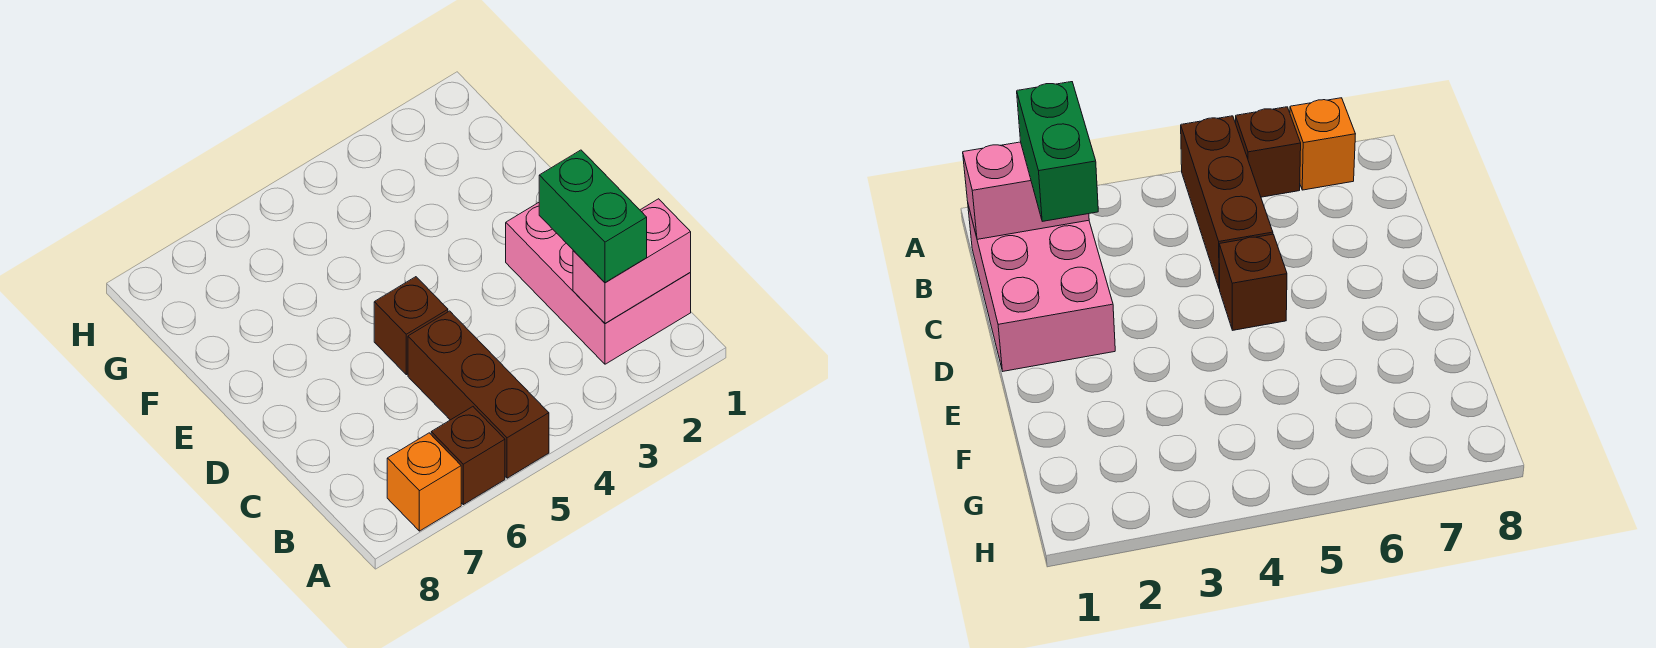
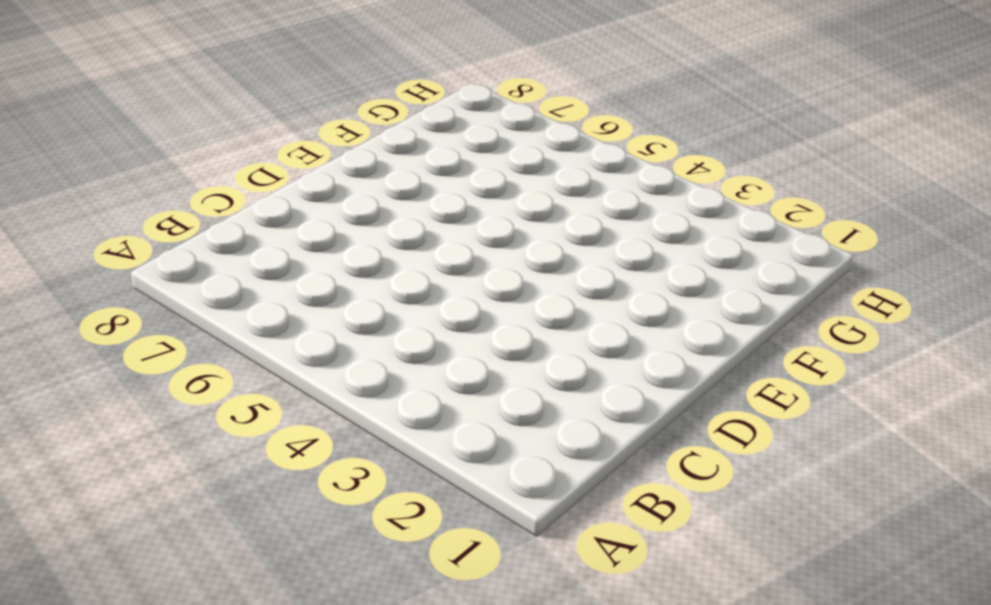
none -> brown brick A5:C5 level 1
none -> brown brick A6 level 1

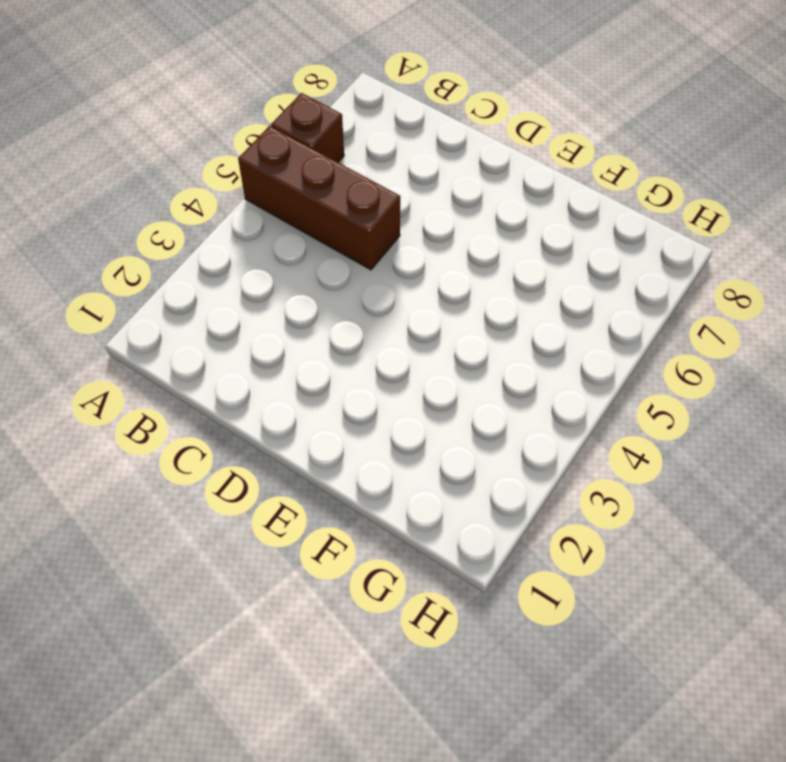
none -> orange brick A7 level 1
none -> pink brick B1:D2 level 1

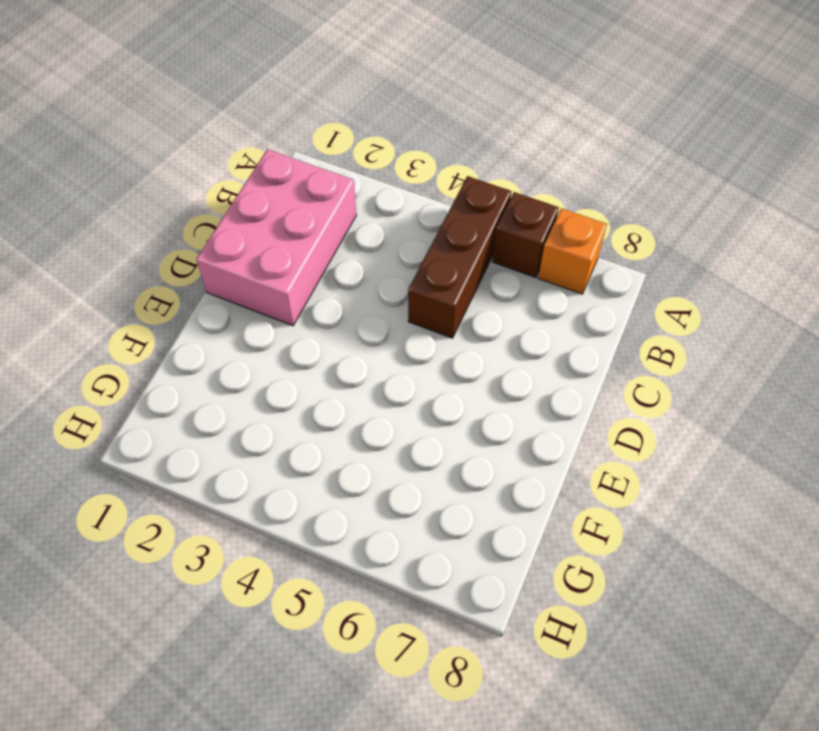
none -> brown brick D5 level 1
none -> pink brick B1:B2 level 2

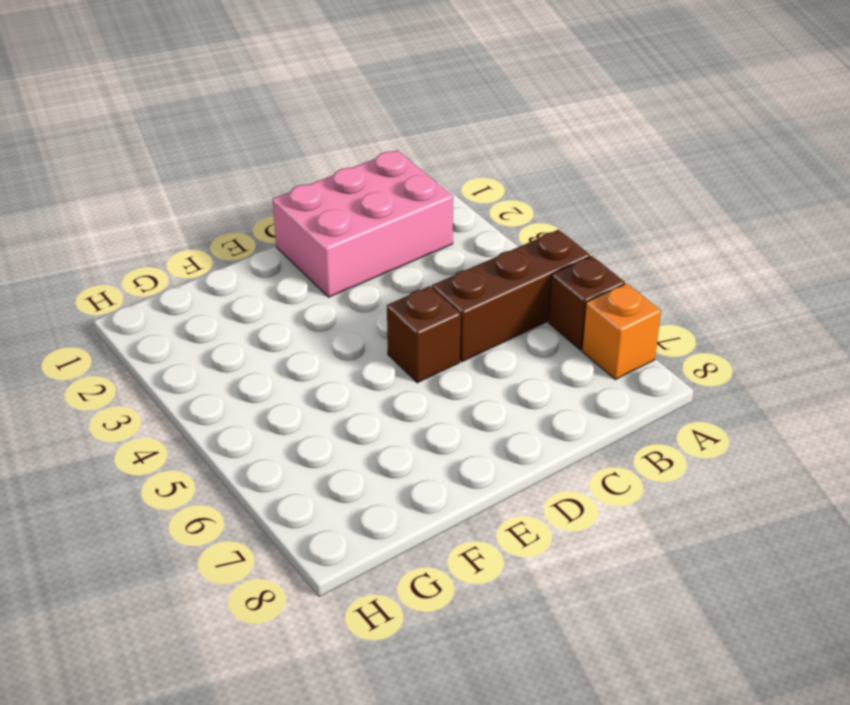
none -> pink brick B1:B2 level 2
none -> green brick B2:C2 level 3

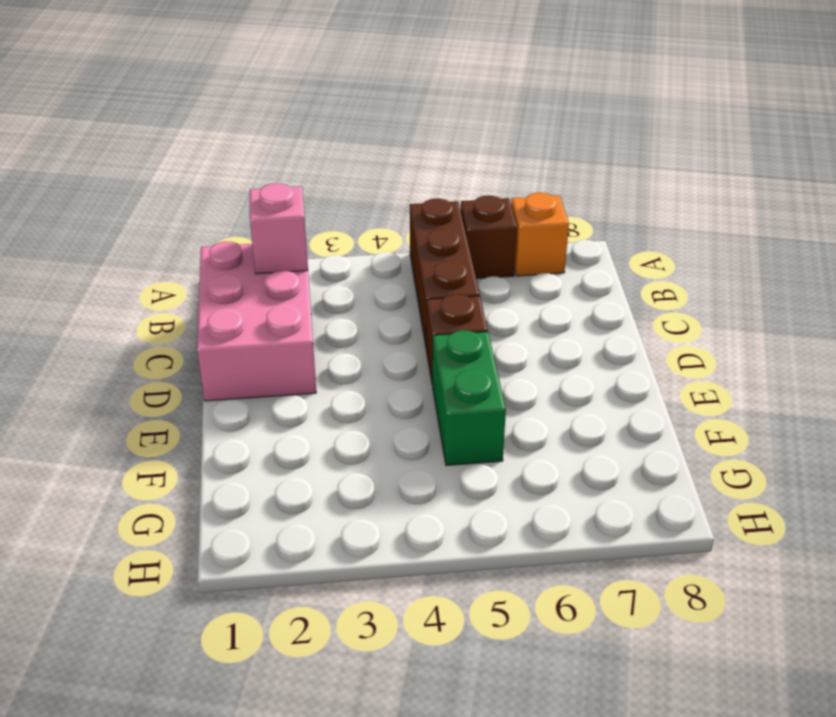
pink brick B2 level 2 -> pink brick B1:B2 level 2
green brick E5:F5 level 1 -> green brick B2:C2 level 3

